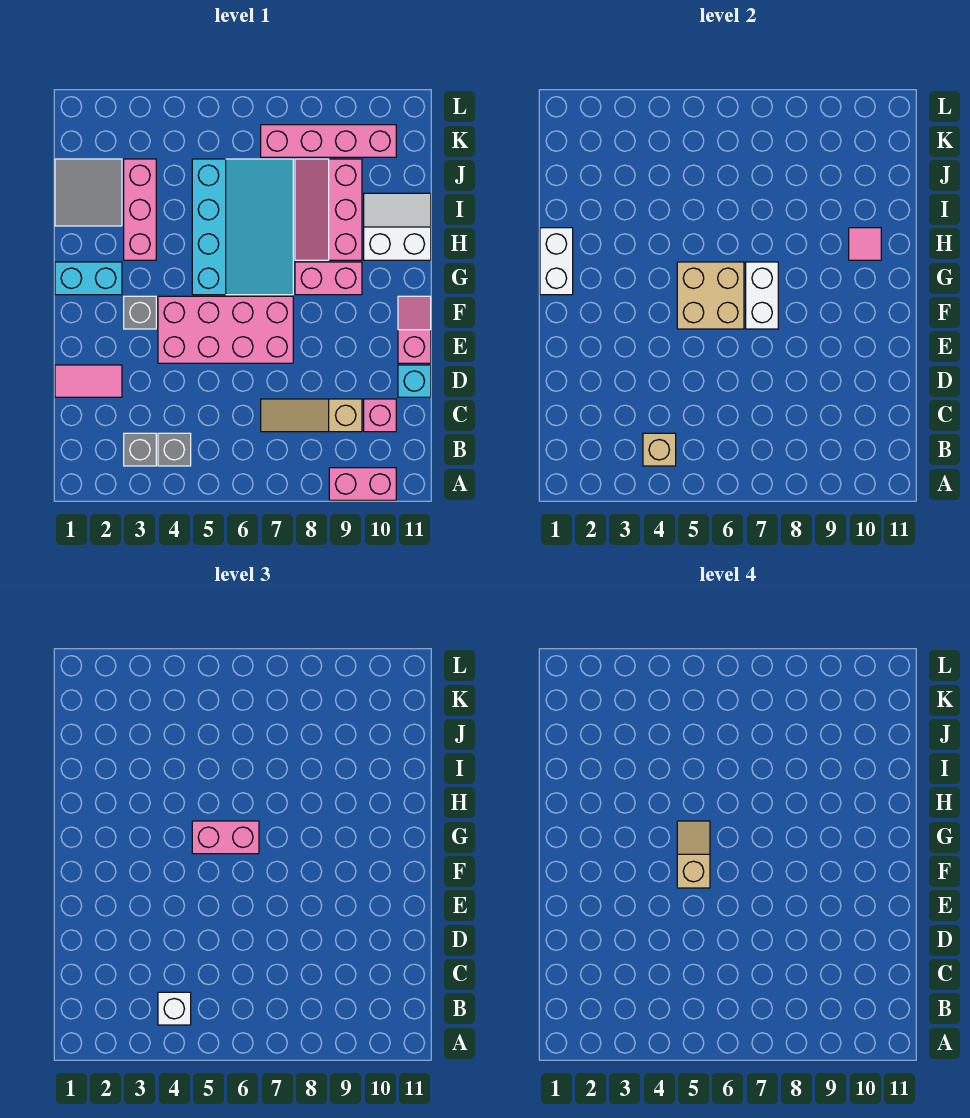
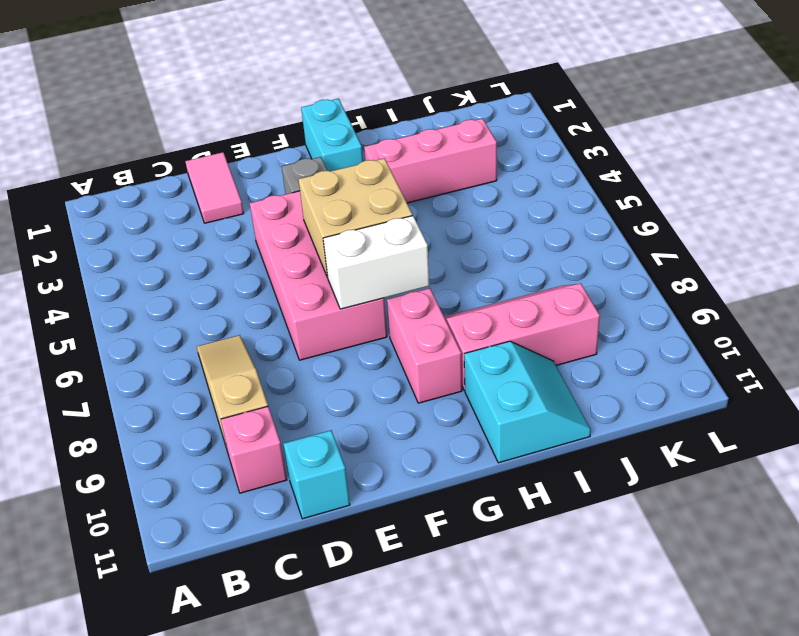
cyan slope H10:I11 level 1 top H -> white slope H10:I11 level 1 top H
none -> pink brick A9:A10 level 1
none -> grey brick B3 level 1
none -> grey brick B4 level 1

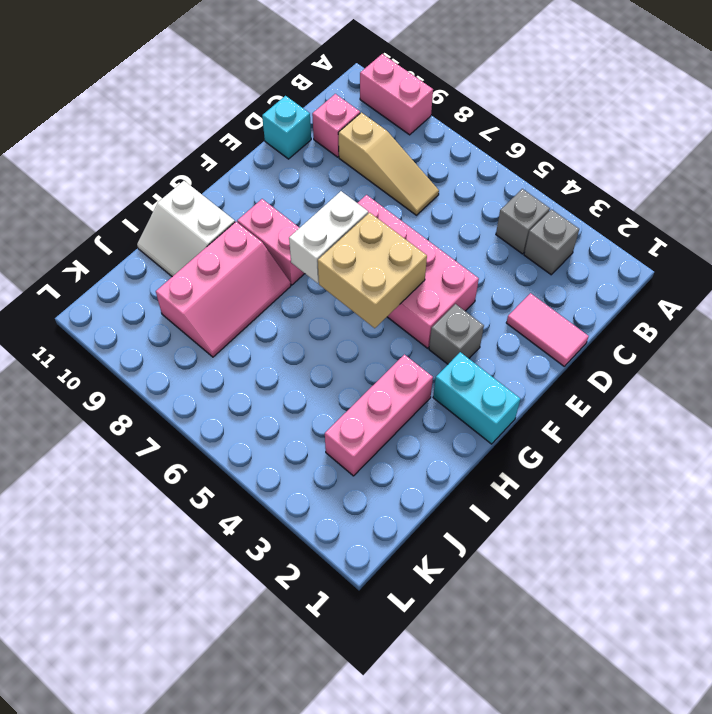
none -> pink slope E11:F11 level 1 top E
none -> cyan slope G5:J7 level 1 top 5
none -> grey tile I1:J2 level 1

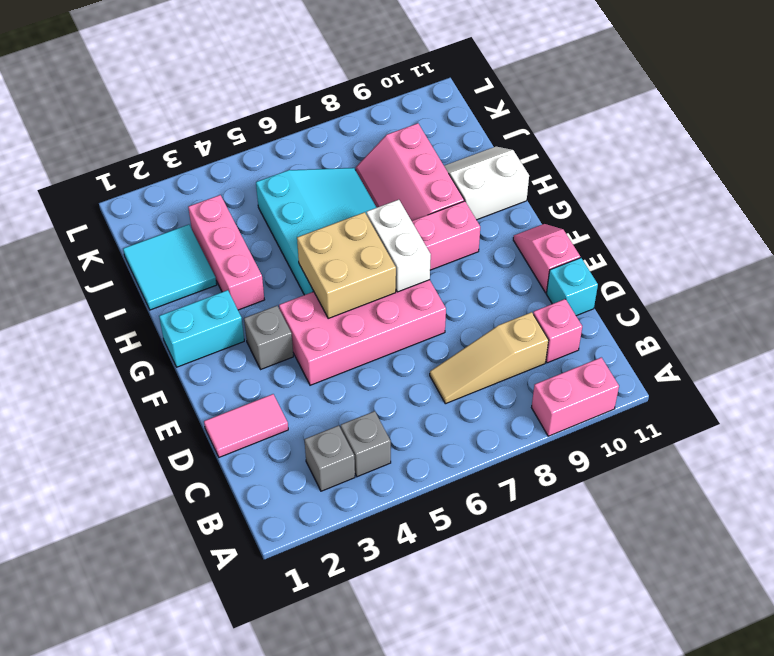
cyan tile I1:J2 level 1 -> grey tile I1:J2 level 1
none -> pink brick K7:K10 level 1
none -> tan brick B4 level 2
none -> white brick G1:H1 level 2

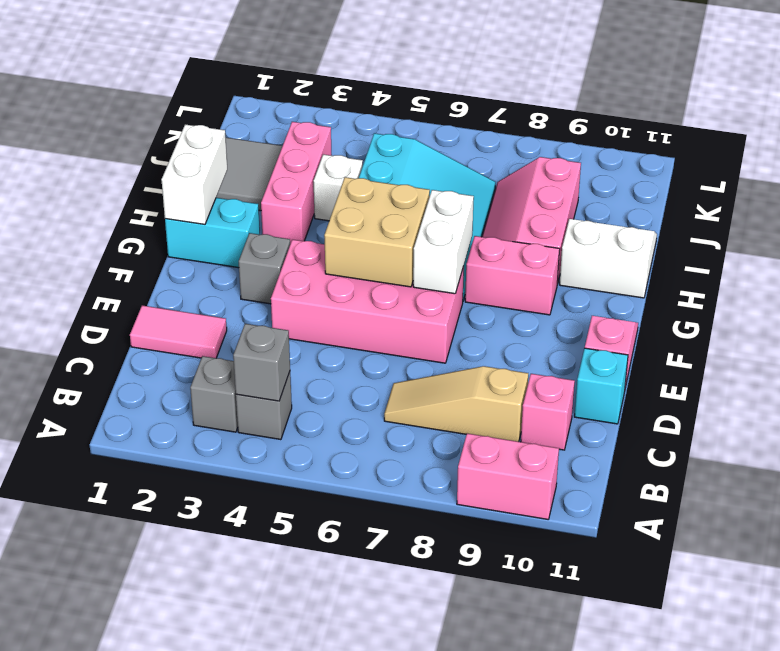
grey brick B4 level 2 -> tan brick B4 level 2
white brick I4 level 1 -> white brick B4 level 3
none -> pink brick K7:K10 level 1
none -> pink tile H10 level 2
none -> pink brick G5:G6 level 3

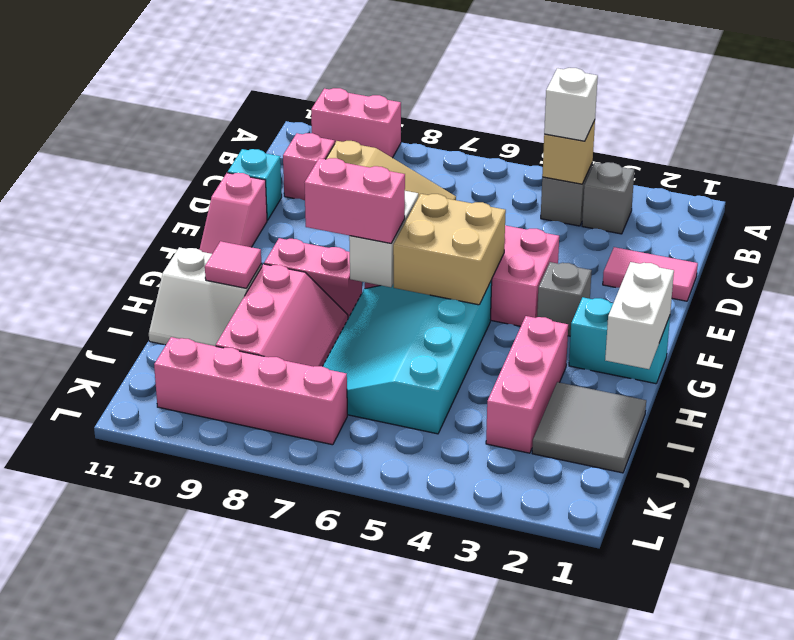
pink brick G7:G8 level 3 -> pink brick G5:G6 level 3
none -> tan slope F5:G5 level 4 top F

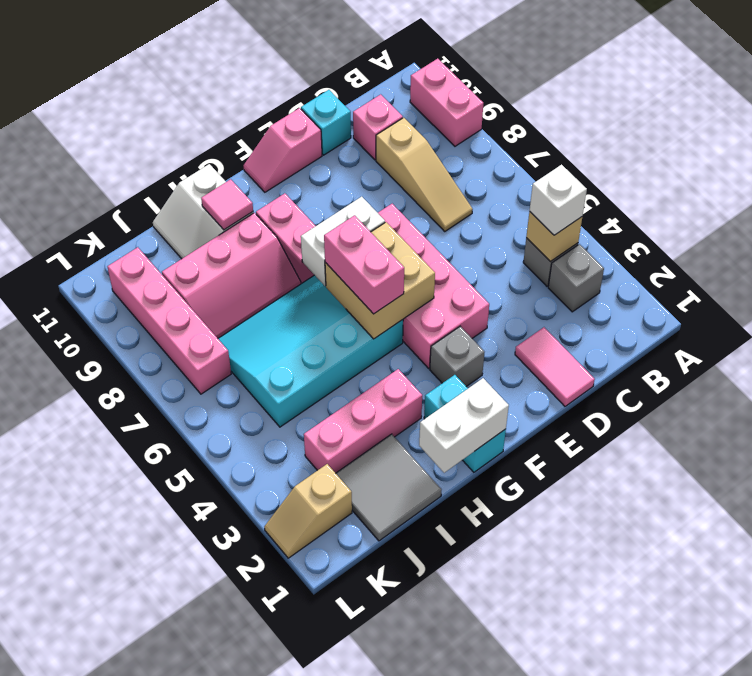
tan slope K2:L2 level 1 top K -> tan slope F5:G5 level 4 top F

